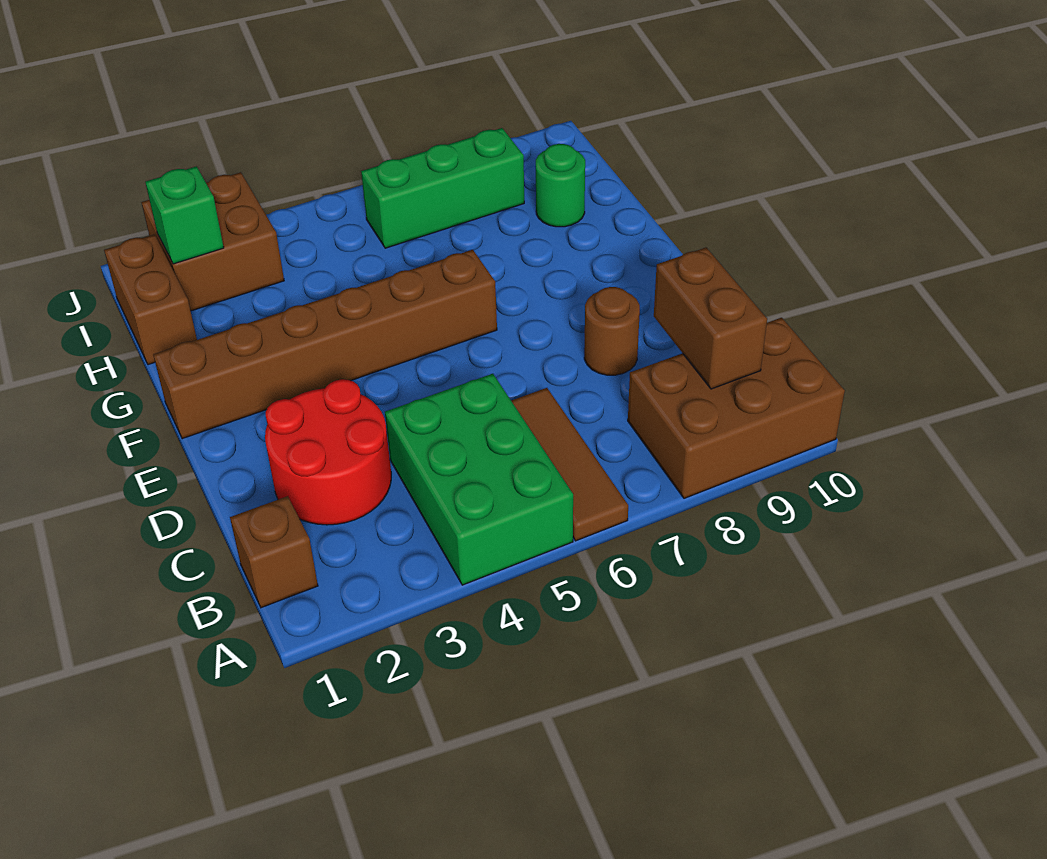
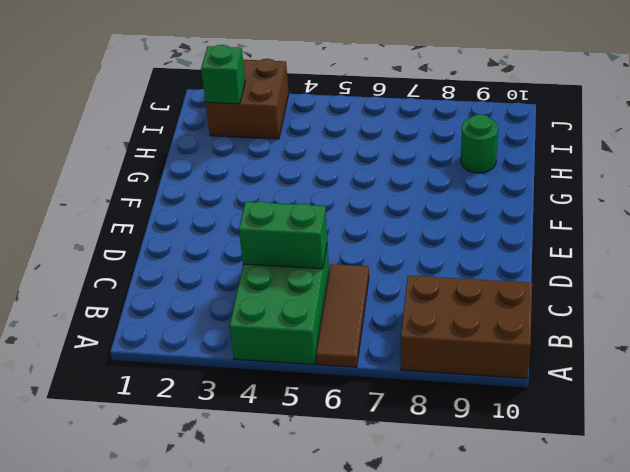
green brick C4:C5 level 2 -> none
none -> brown brick B1 level 1
none -> red round brick C2:D3 level 1
none -> brown round brick D8 level 1

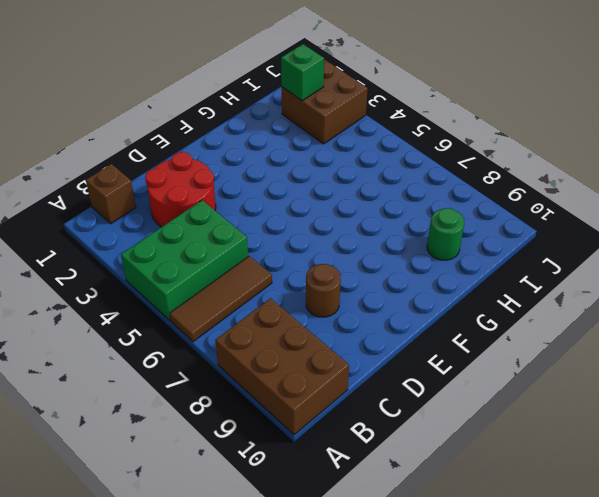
none -> brown brick F1:F6 level 1
none -> brown brick H1:I1 level 1
none -> green brick I6:I8 level 1

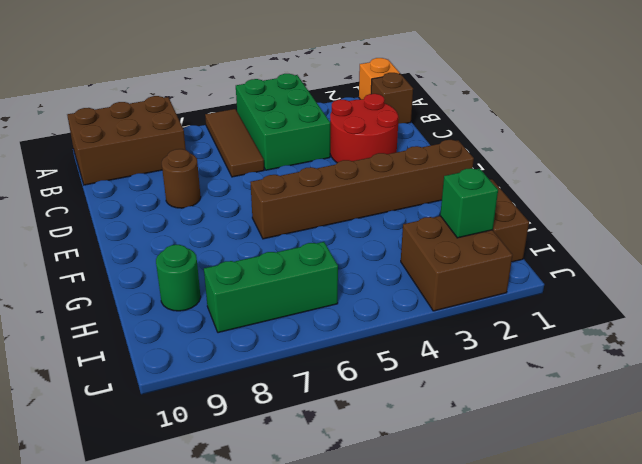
orange brick A1 level 1 -> none
none -> brown brick B9:C9 level 2

